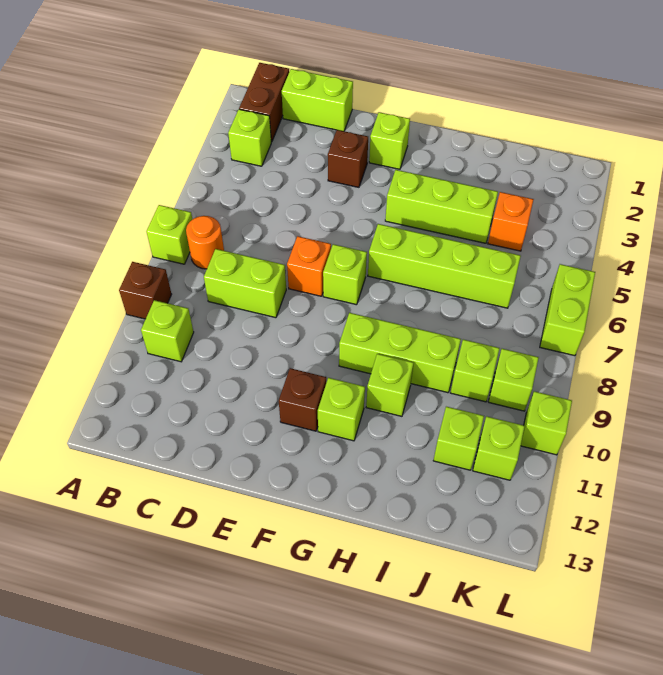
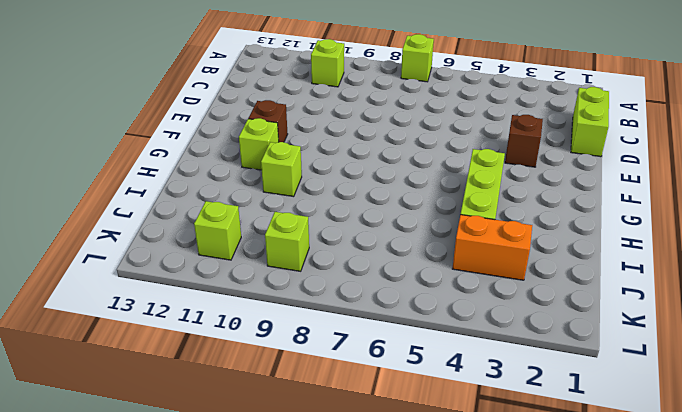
orange brick J3:J4 level 1 -> orange brick J4 level 1
none -> brown brick A9 level 1
none -> brown brick B1:B2 level 1
none -> lime brick B3 level 1

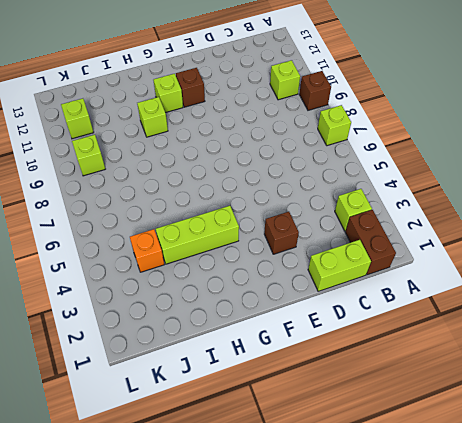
none -> orange round brick B7 level 1
none -> lime brick C8:D8 level 1
none -> orange brick E7 level 1

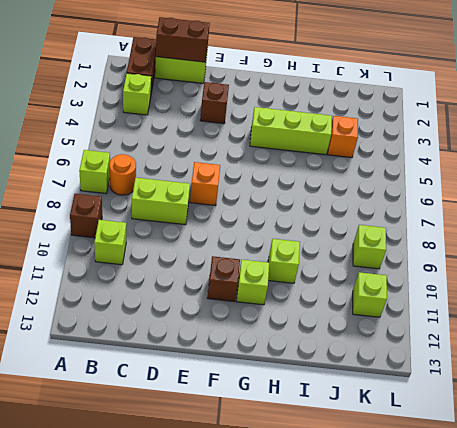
brown brick C1:D1 level 2 -> none
none -> lime brick F2 level 1
none -> lime brick F7 level 1
none -> lime brick G6:J6 level 1

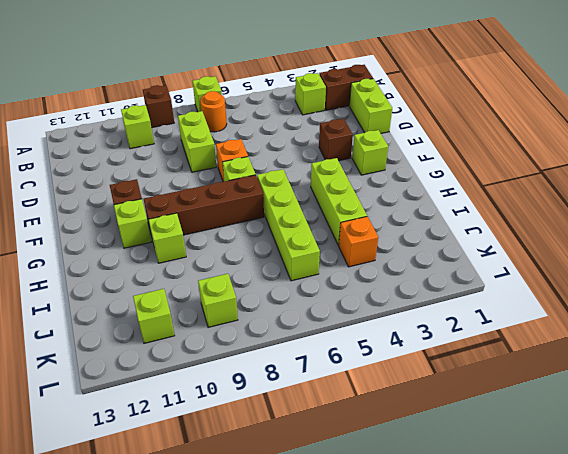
brown brick G7:G10 level 1 -> lime brick G9:I9 level 1
none -> lime brick J9 level 1
none -> lime brick J11 level 1
none -> lime brick L6:L7 level 1

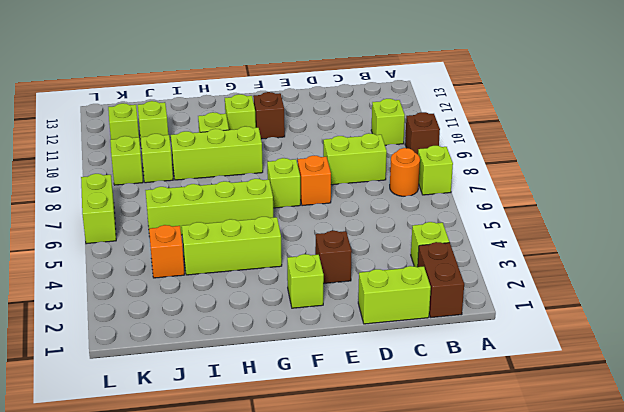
none -> lime brick L10 level 1

